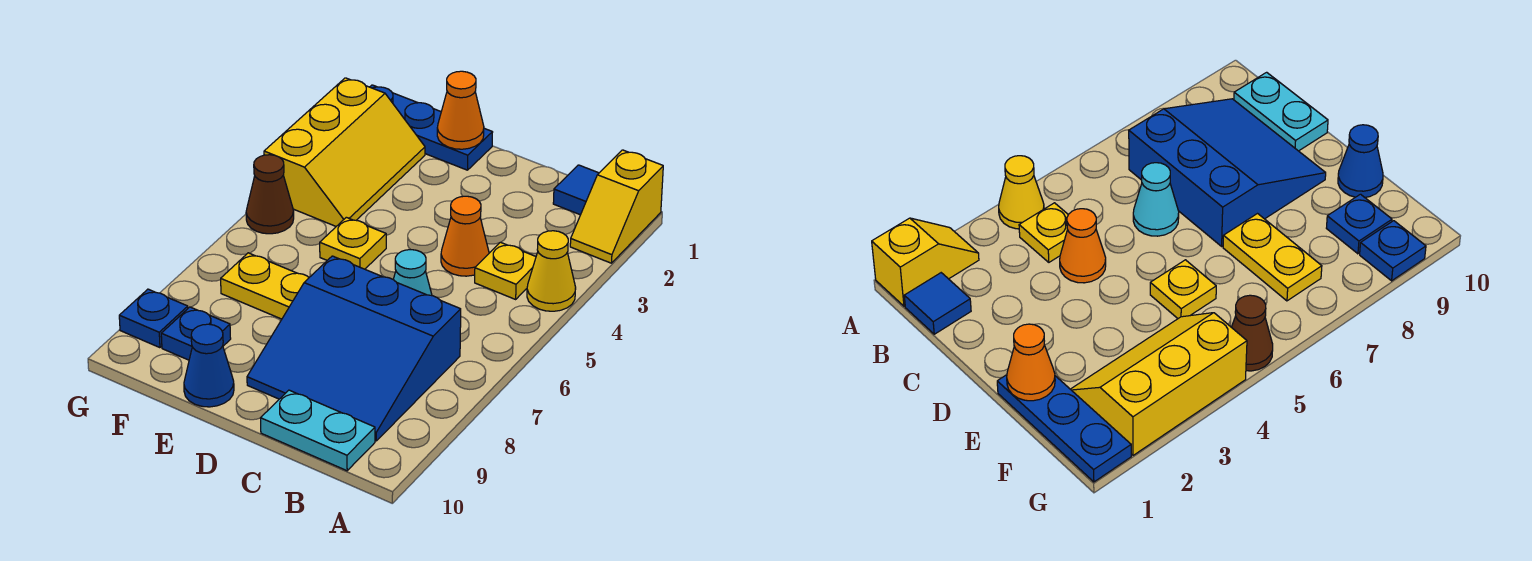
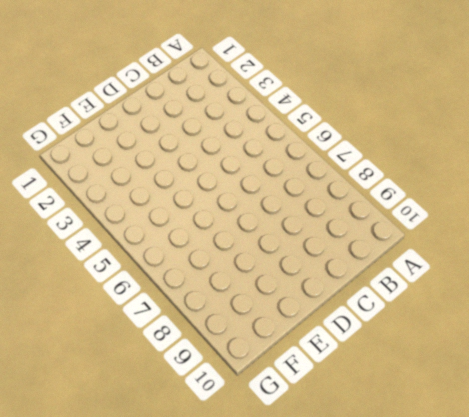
none -> yellow slope A1:A2 level 1 top 1
none -> yellow cone A4 level 1
none -> blue tile B1 level 1

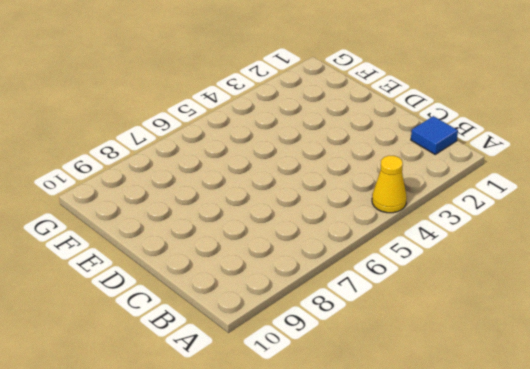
none -> yellow slope A1:A2 level 1 top 1
none -> yellow plate B4 level 1
none -> blue slope B7:D9 level 1 top 7

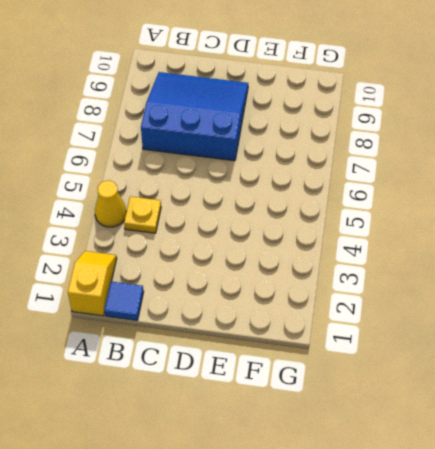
none -> cyan plate B10:C10 level 1
none -> orange cone C4 level 1
none -> cyan cone C6 level 1

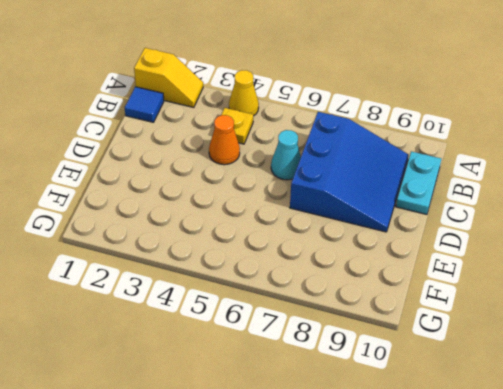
none -> blue plate E1:G1 level 1
none -> yellow plate E5 level 1
none -> yellow plate E7:F7 level 1

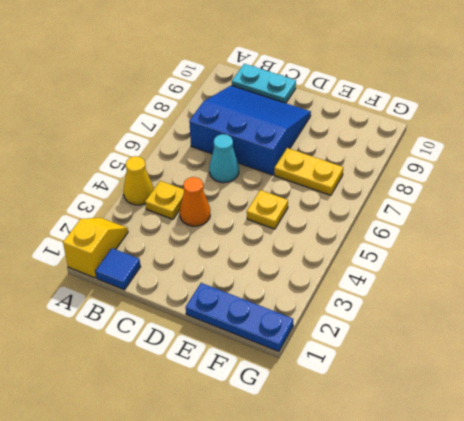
none -> blue cone E10 level 1
none -> yellow slope F2:G4 level 1 top G
none -> blue plate F9 level 1

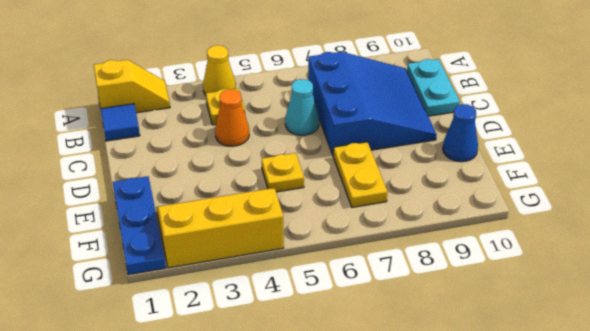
none -> blue plate F9 level 1
none -> brown cone G5 level 1
none -> blue plate G9 level 1

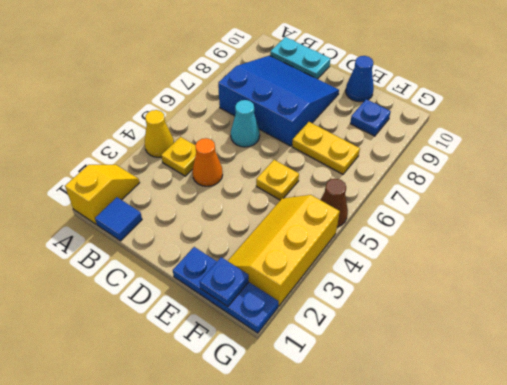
blue plate F1 level 2 -> blue plate G9 level 1
none -> orange cone E1 level 2

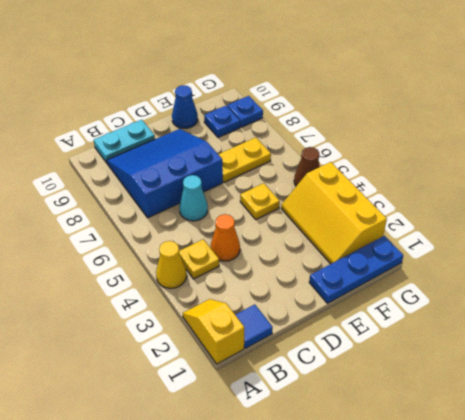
none -> orange cone E1 level 2

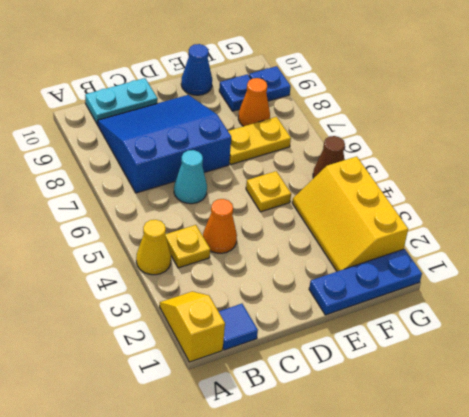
orange cone F8 level 1 -> orange cone E1 level 2

